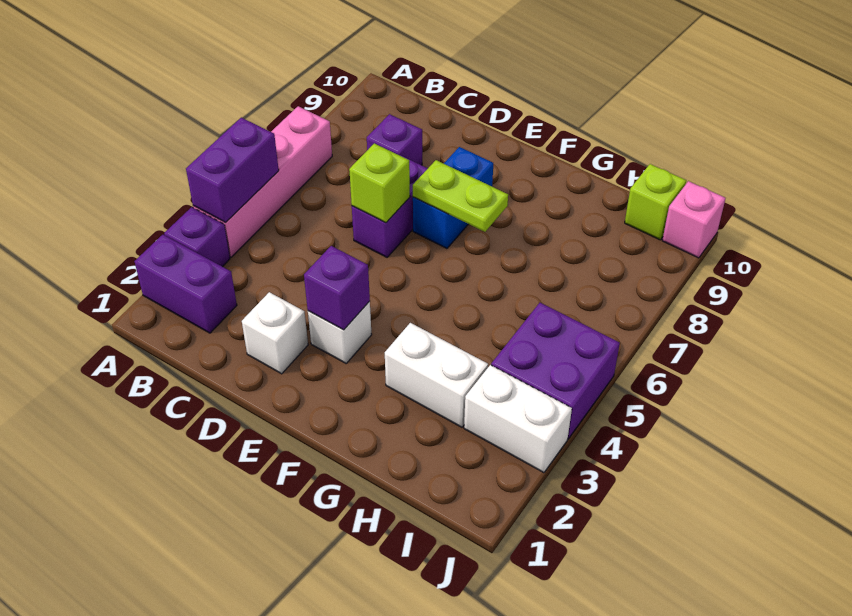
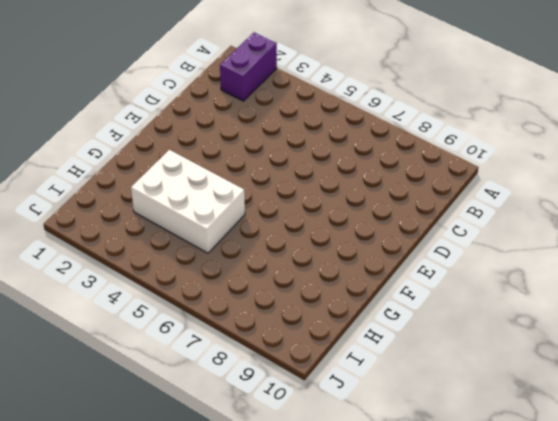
white brick G3:H5 level 1 -> white brick G3:H3 level 1
none -> purple brick A3 level 1
none -> pink brick A4:A7 level 1
none -> purple brick C8 level 1

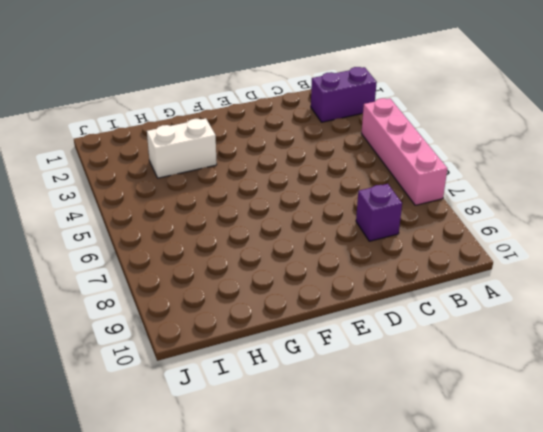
none -> purple brick A3 level 1
none -> white brick D2 level 1
none -> purple brick D6:D7 level 1

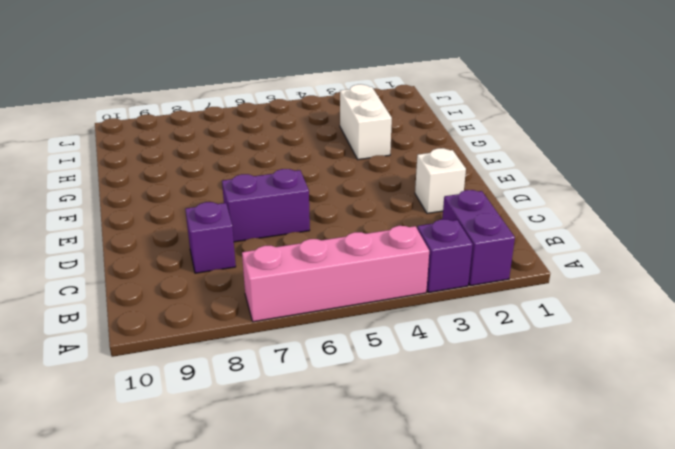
none -> white brick E3 level 1
none -> blue brick E7:E8 level 1
none -> white brick I3:J3 level 1

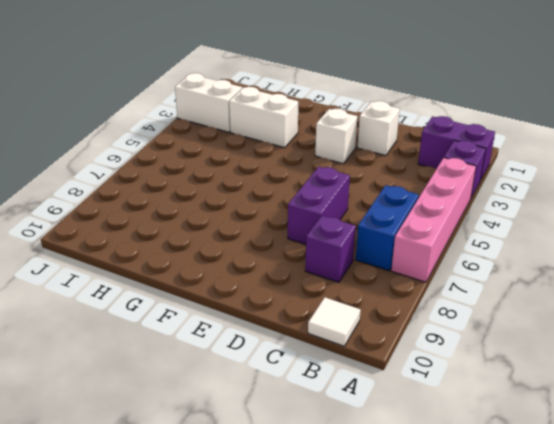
blue brick B6:B7 level 1 -> blue brick E7:E8 level 1
white tile B10 level 1 -> none
none -> purple brick I4:J5 level 1
none -> lime brick I10 level 1
none -> pink brick J10 level 1

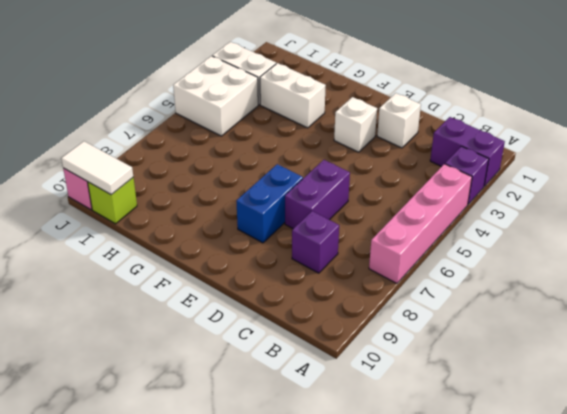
white brick I4:J5 level 1 -> purple brick I4:J5 level 1
white tile I10:J10 level 2 -> none
none -> purple brick A4:A5 level 2
none -> lime brick D6 level 2
none -> purple brick E3 level 2

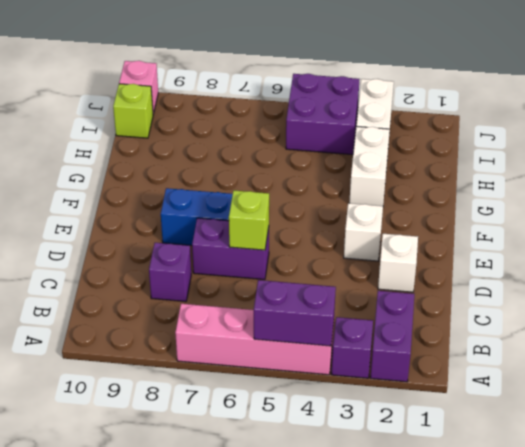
none -> purple brick E3 level 2
none -> lime plate E7:F7 level 2

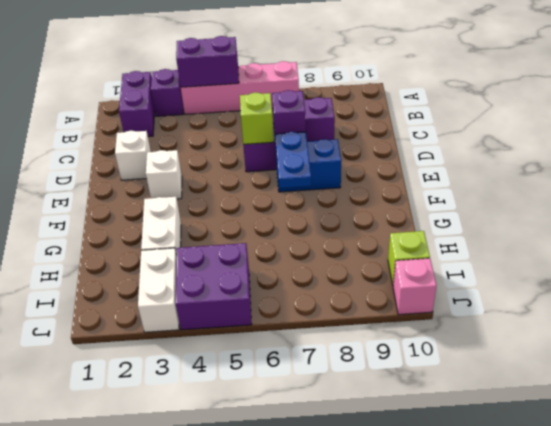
purple brick D7 level 2 -> purple brick E3 level 2
blue plate E7:F7 level 2 -> lime plate E7:F7 level 2

